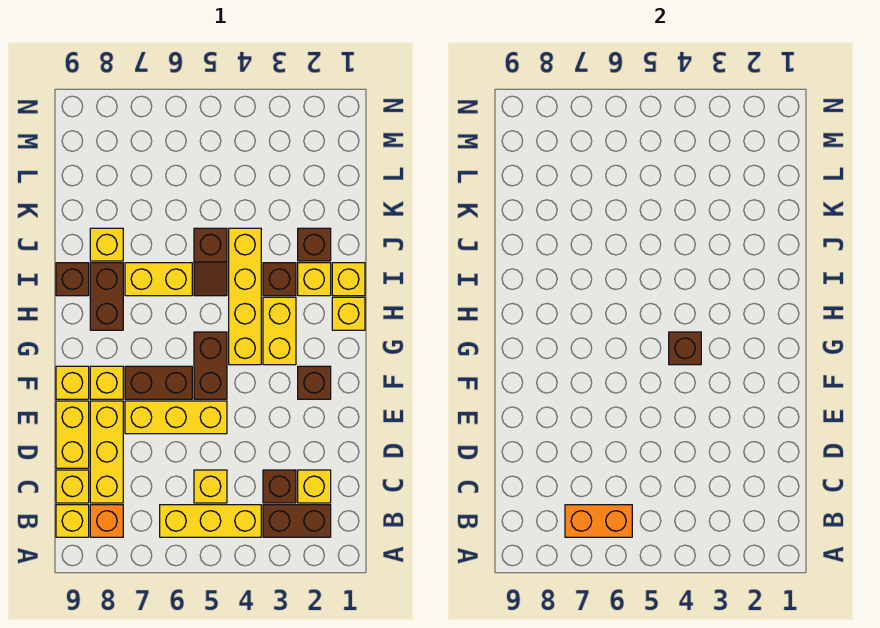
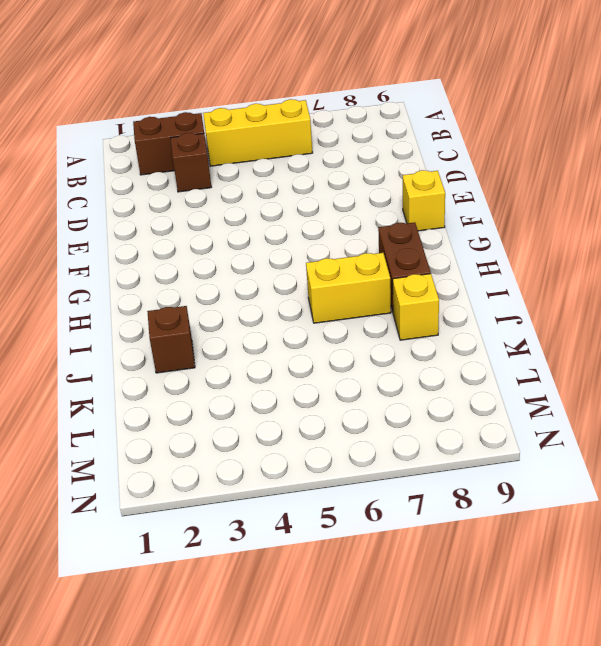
none -> orange brick B8 level 1
none -> yellow brick B9 level 1
none -> yellow brick C2 level 1
none -> yellow brick C5 level 1

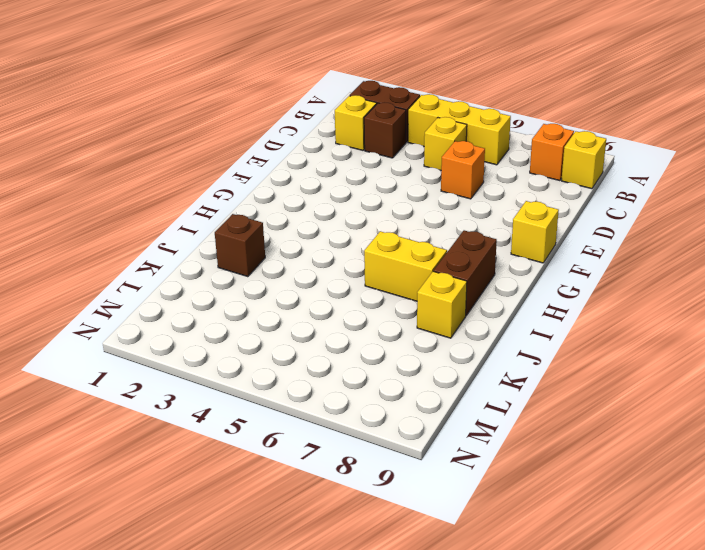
orange brick D6 level 1 -> none
none -> yellow brick C8:E8 level 1
none -> yellow brick C9 level 1
none -> yellow brick D9:E9 level 1
none -> yellow brick E5:E7 level 1

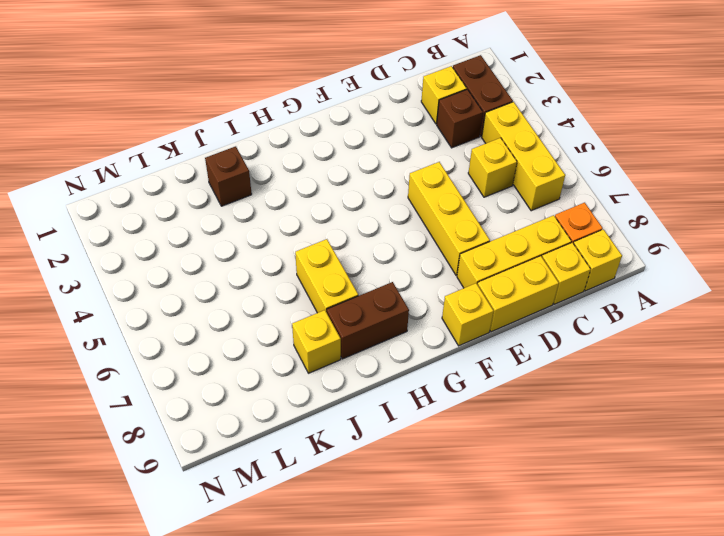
none -> brown brick F2 level 1
none -> brown brick F5:G5 level 1
none -> brown brick F6:F7 level 1
none -> yellow brick F8 level 1

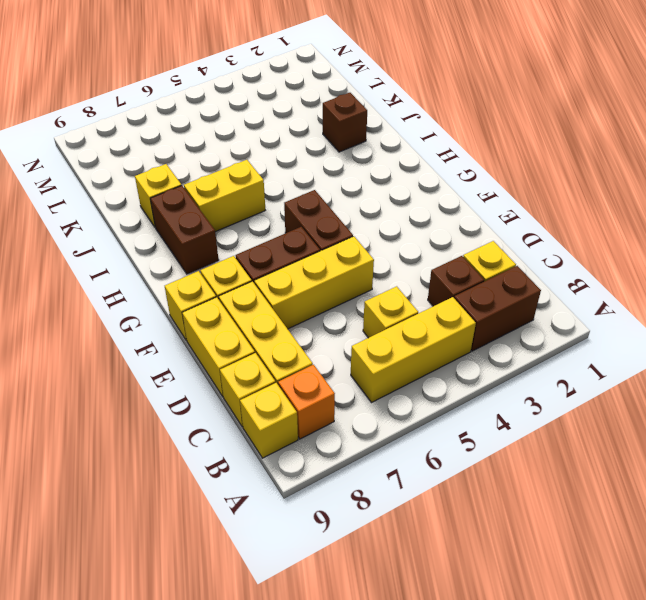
none -> brown brick F2 level 1
none -> yellow brick G3:H3 level 1
none -> yellow brick G4:J4 level 1
none -> yellow brick H1 level 1

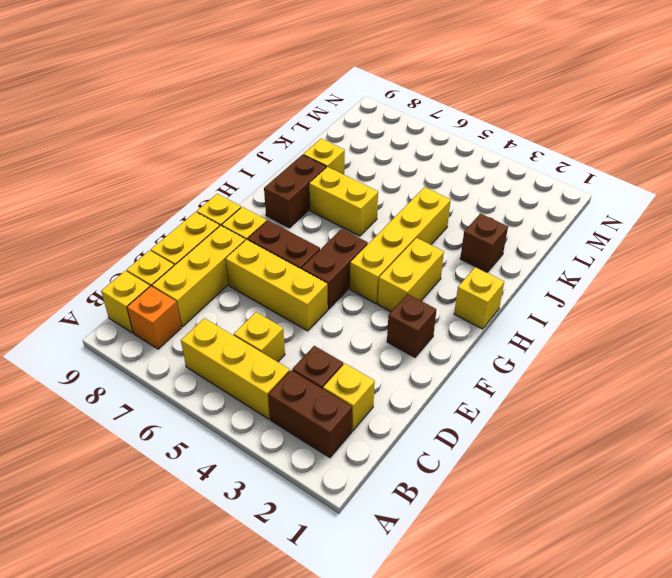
none -> yellow brick I1 level 1
none -> yellow brick I2 level 1
none -> brown brick I3 level 1
none -> brown slope I5:J5 level 1 top J

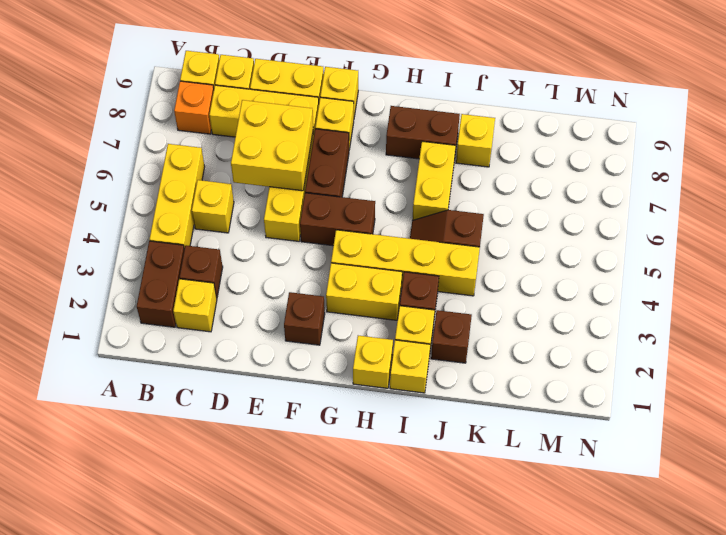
yellow brick D6:E7 level 2 -> none
none -> brown brick I9 level 1
none -> orange brick B6:B7 level 2
none -> brown brick G4 level 2

